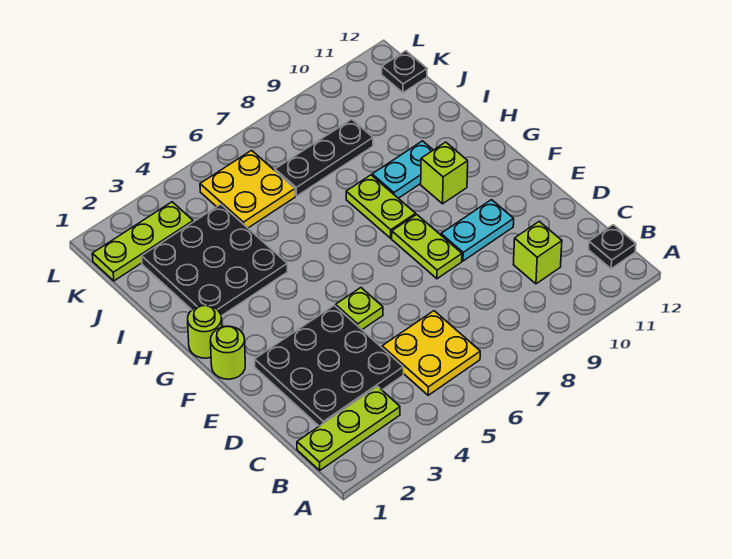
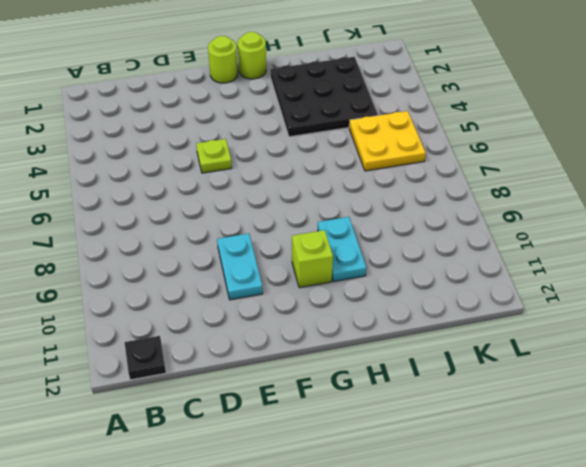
none -> lime plate B1:B3 level 1
none -> yellow plate B5:C6 level 1
none -> black plate C2:E4 level 1

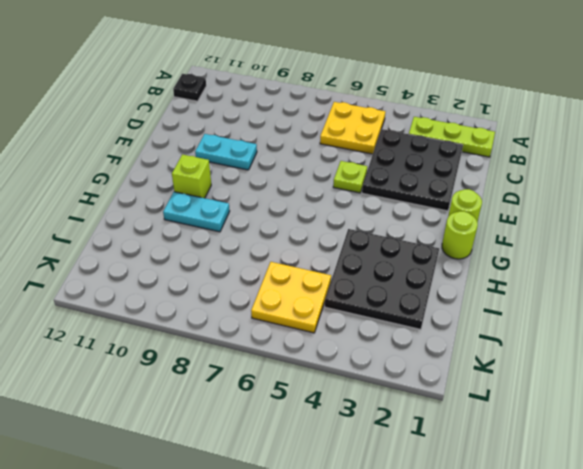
none -> lime brick C10 level 1
none -> lime plate E8:F8 level 1
none -> lime plate G8:H8 level 1

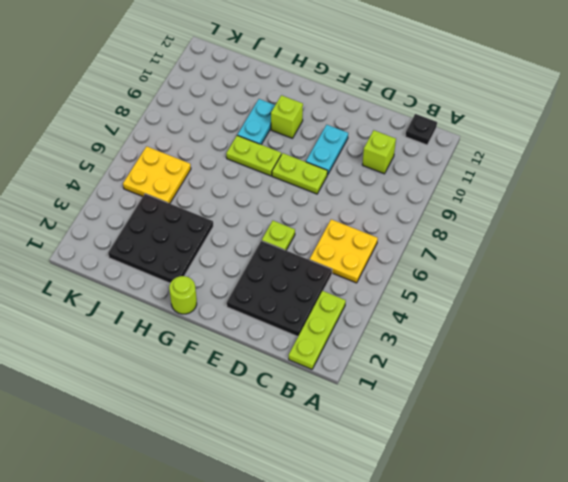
none -> lime round brick F1 level 1
none -> black plate J7:J9 level 1
none -> lime plate K1:K3 level 1

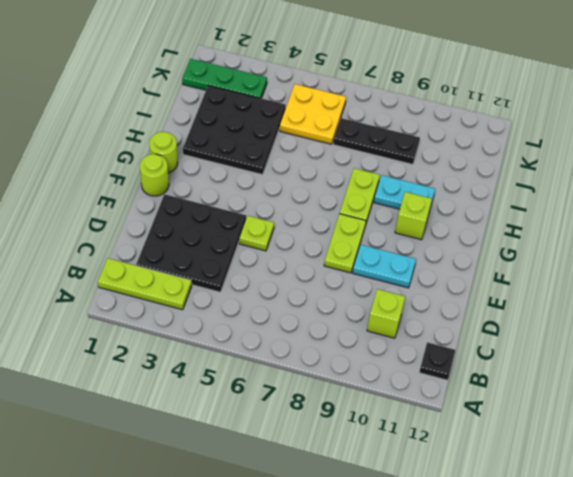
green plate K1:K3 level 1 -> lime plate K1:K3 level 1
none -> yellow plate B5:C6 level 1
none -> black plate K12 level 1

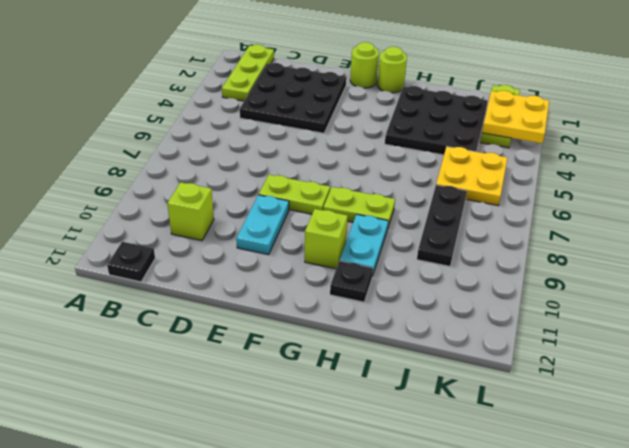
black plate H11 level 1 -> black plate K12 level 1
yellow plate K2:L3 level 2 -> yellow plate B5:C6 level 1
none -> lime plate E5 level 1

